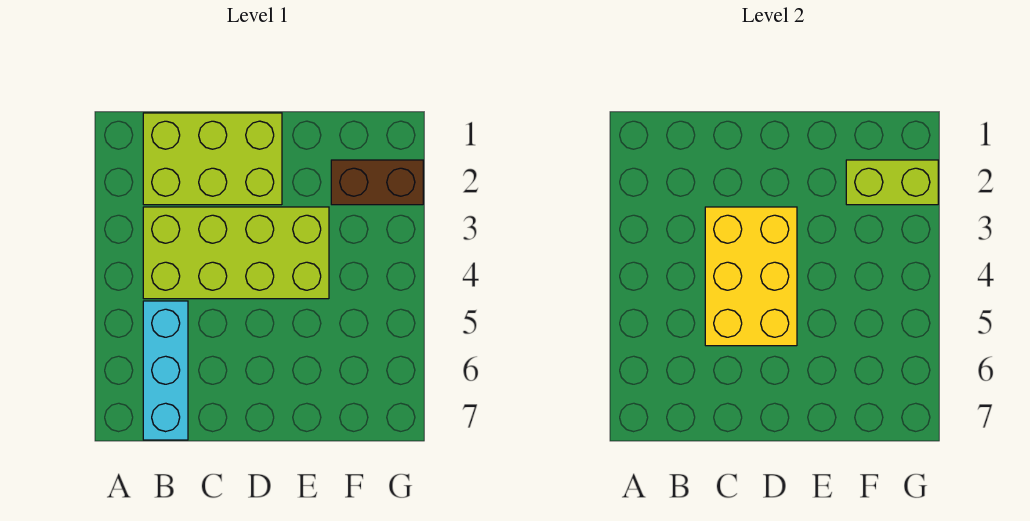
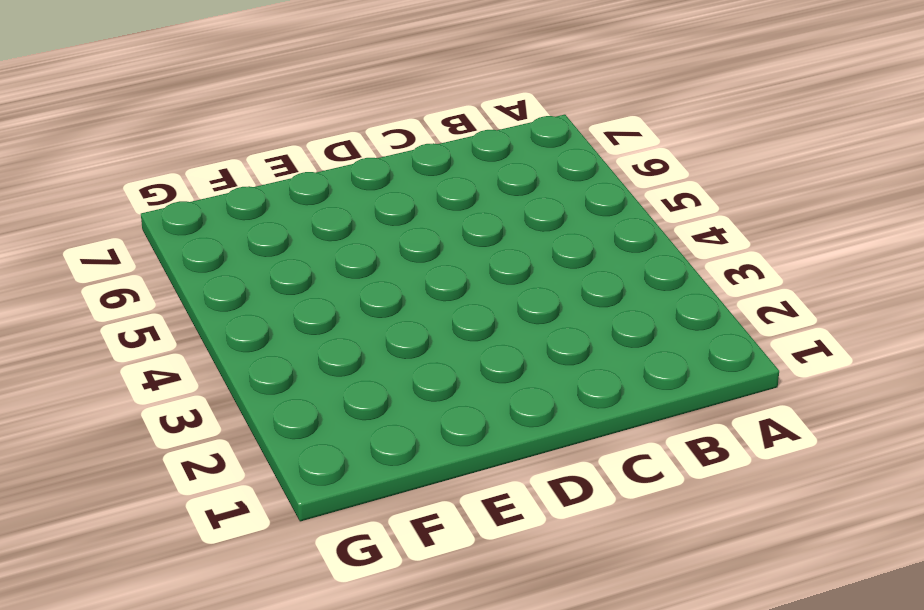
none -> lime brick B1:D2 level 1
none -> lime brick B3:E4 level 1

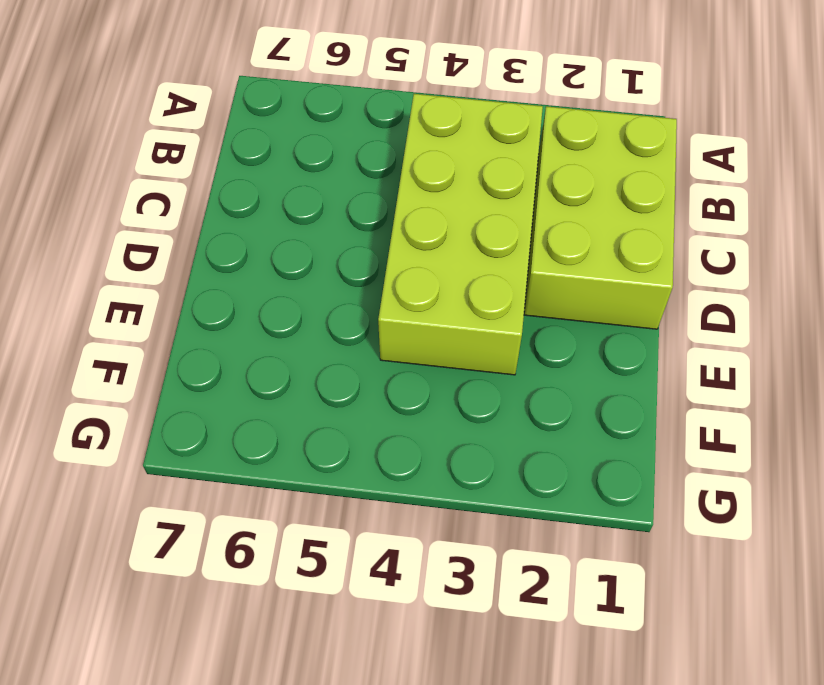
none -> cyan brick B5:B7 level 1
none -> brown brick F2:G2 level 1

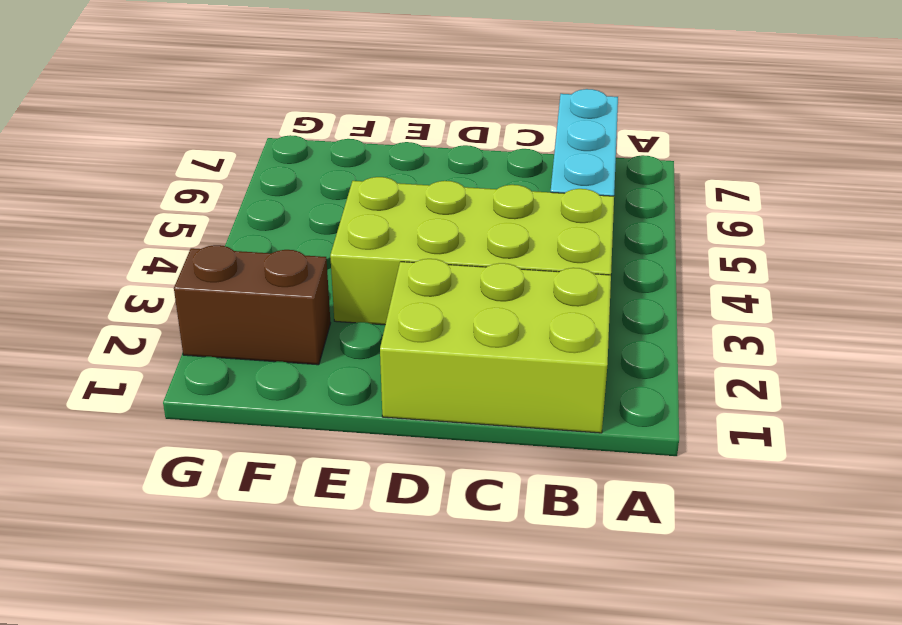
none -> yellow brick C3:D5 level 2
none -> lime brick F2:G2 level 2

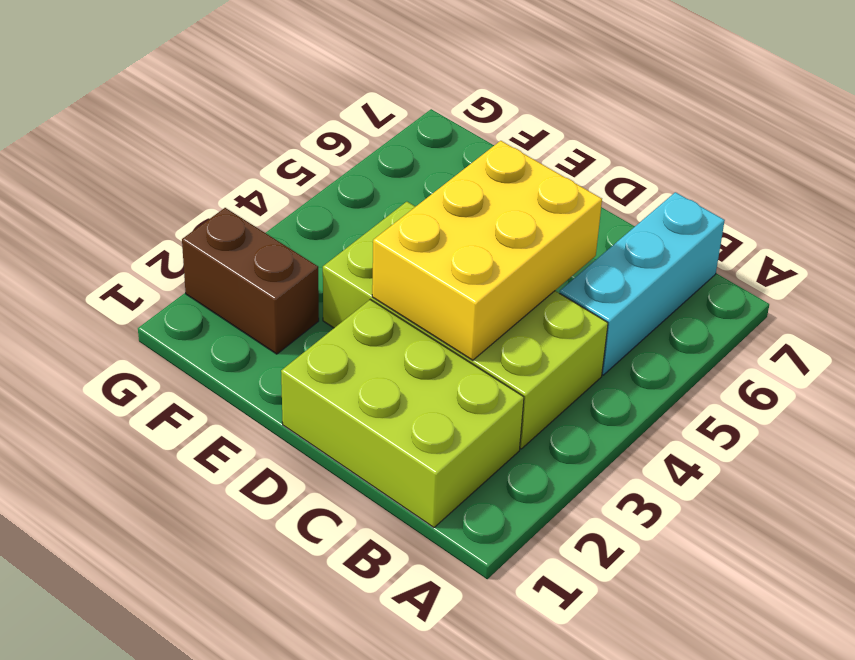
none -> lime brick F2:G2 level 2

